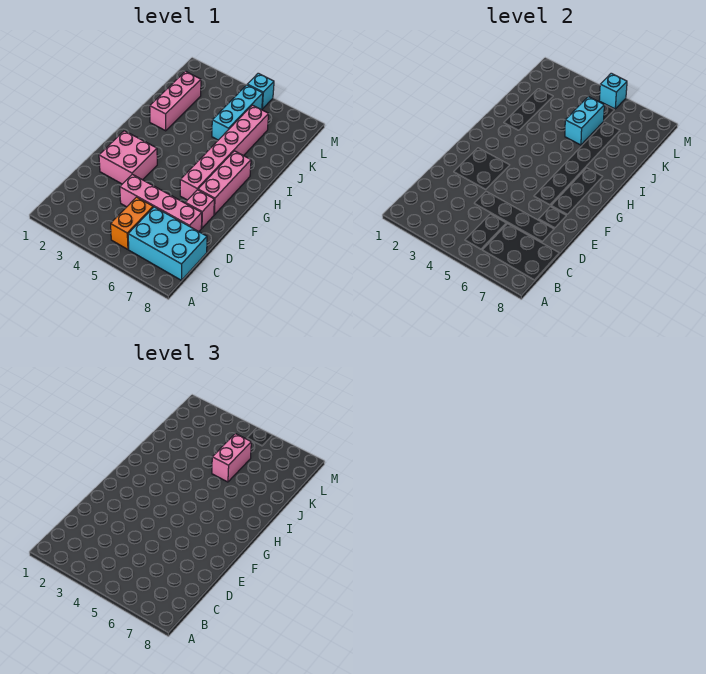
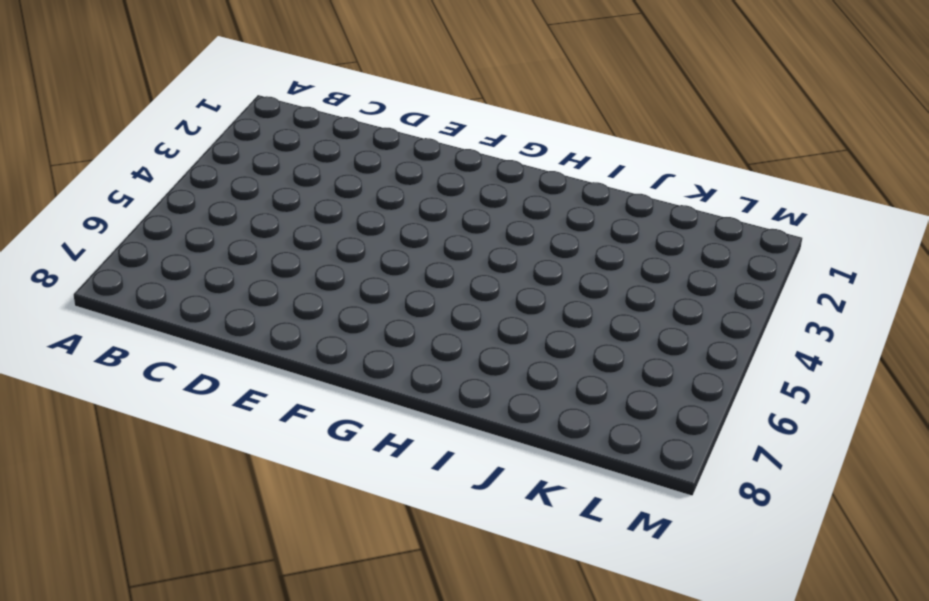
none -> orange brick B5:C5 level 1
none -> cyan brick B6:C8 level 1
none -> pink brick D4:D7 level 1

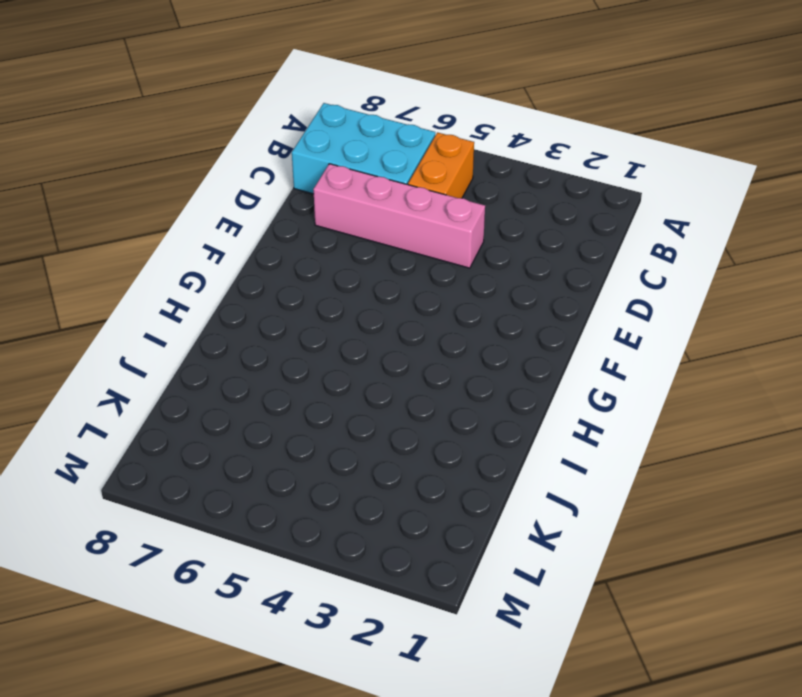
none -> pink brick E2:F3 level 1
none -> pink brick E7 level 1
none -> pink brick F6:K6 level 1

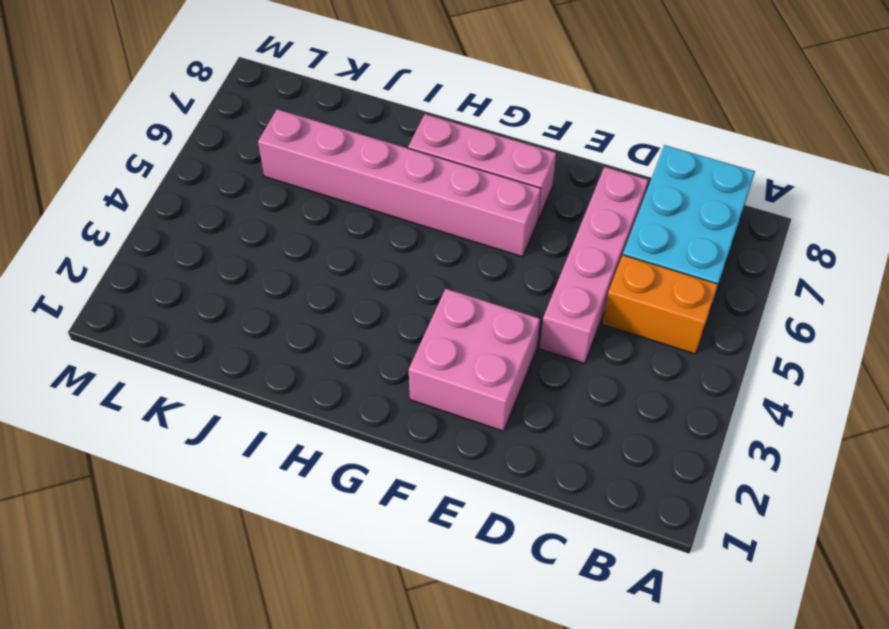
none -> pink brick E7 level 1
none -> pink brick I2:K2 level 1
none -> cyan brick J5:L5 level 1

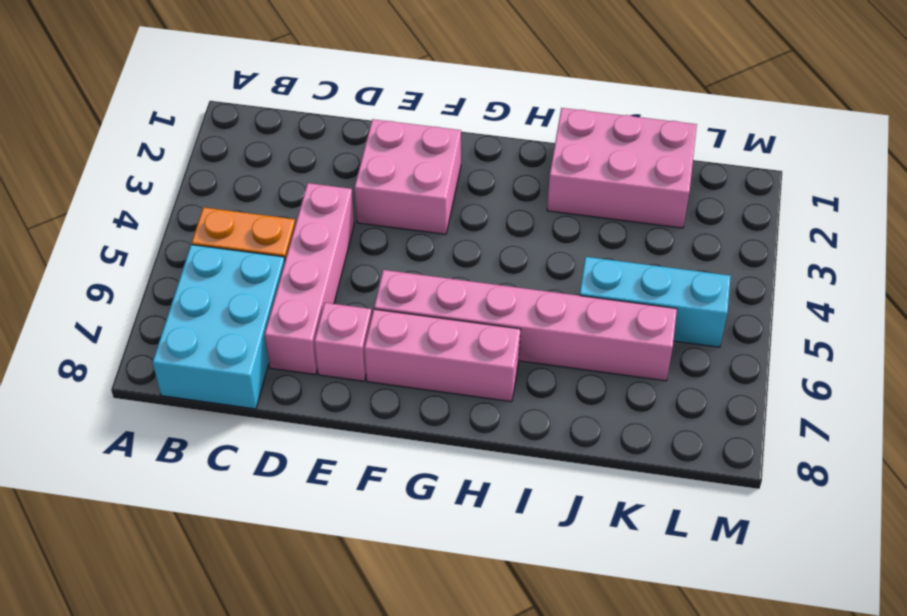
pink brick I1:K2 level 1 -> pink brick I2:K2 level 1
none -> cyan brick M5 level 1
none -> cyan brick J5:K5 level 2
none -> cyan brick M5 level 2

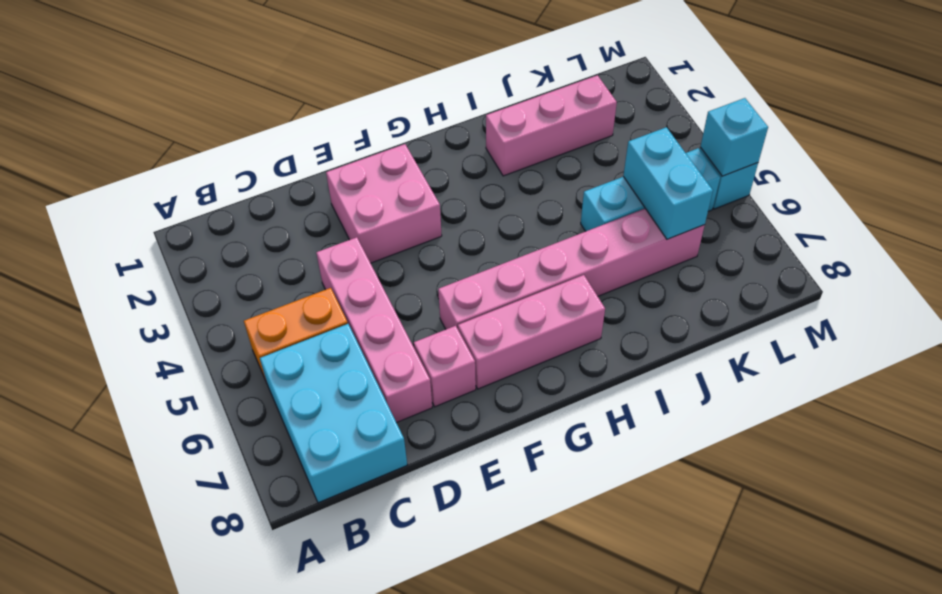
cyan brick K5:K6 level 2 -> cyan brick J5:K5 level 2
none -> pink brick J5:K5 level 3

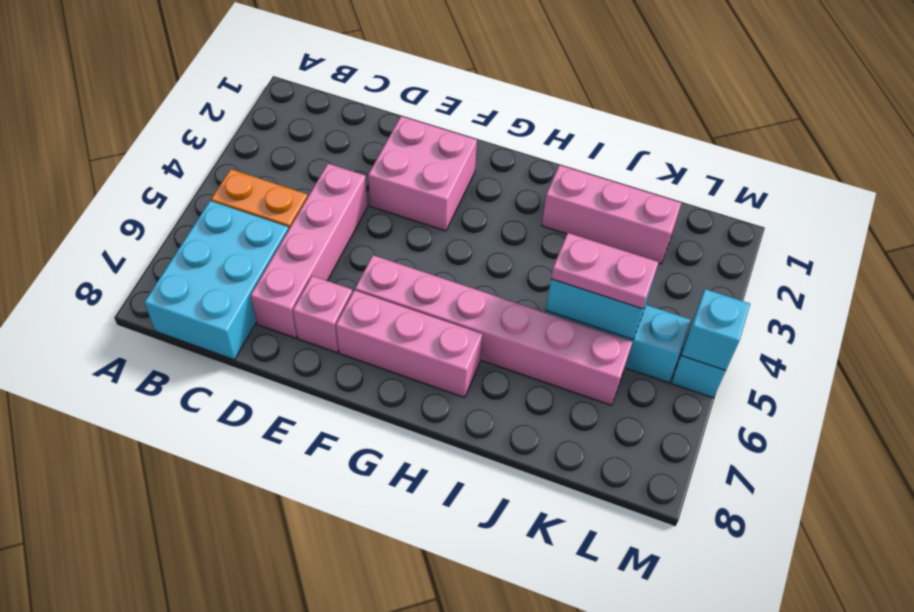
pink plate J5:K5 level 3 -> pink brick J5:K5 level 3

